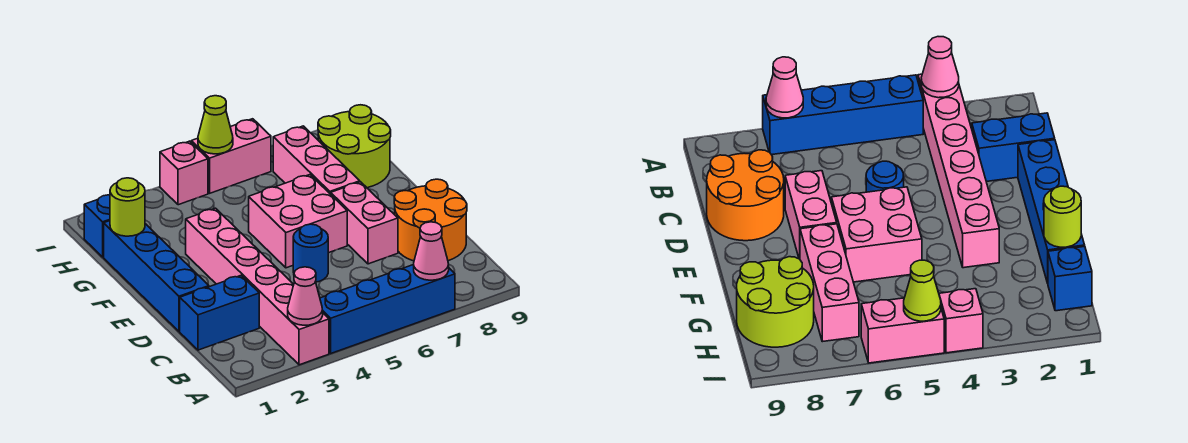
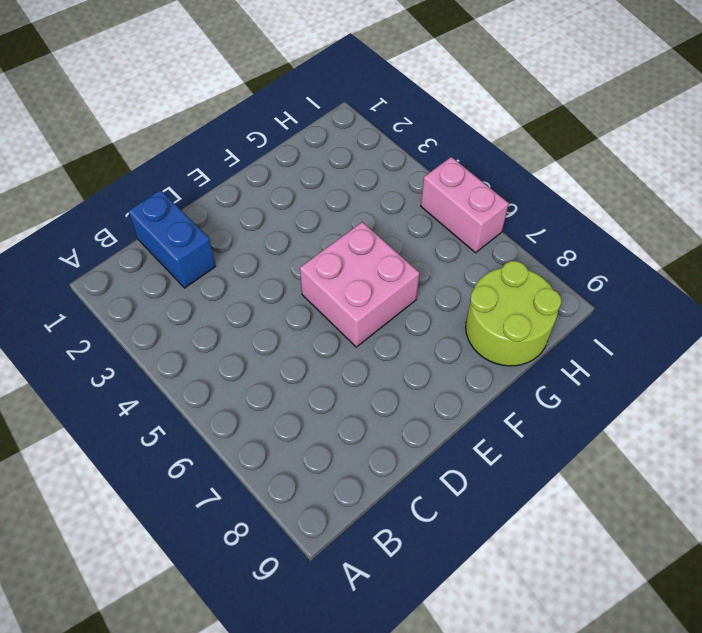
none -> pink brick A3:F3 level 1
none -> blue brick A4:A7 level 1
none -> orange round brick C8:D9 level 1

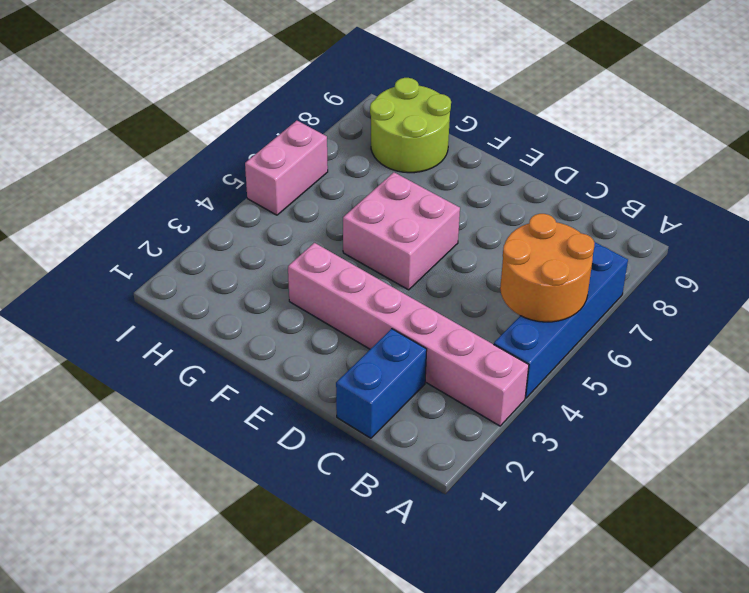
orange round brick A5:B6 level 2 -> orange round brick C8:D9 level 1
none -> blue brick D1:G1 level 1
none -> blue round brick D5 level 1
none -> pink brick D7:E7 level 1

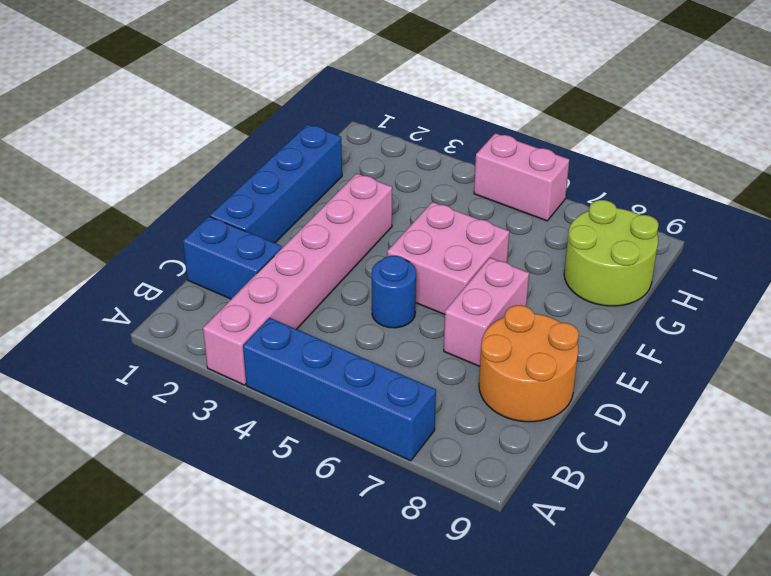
none -> pink brick F7:H7 level 1
none -> blue brick H1 level 1
none -> pink brick I4 level 1

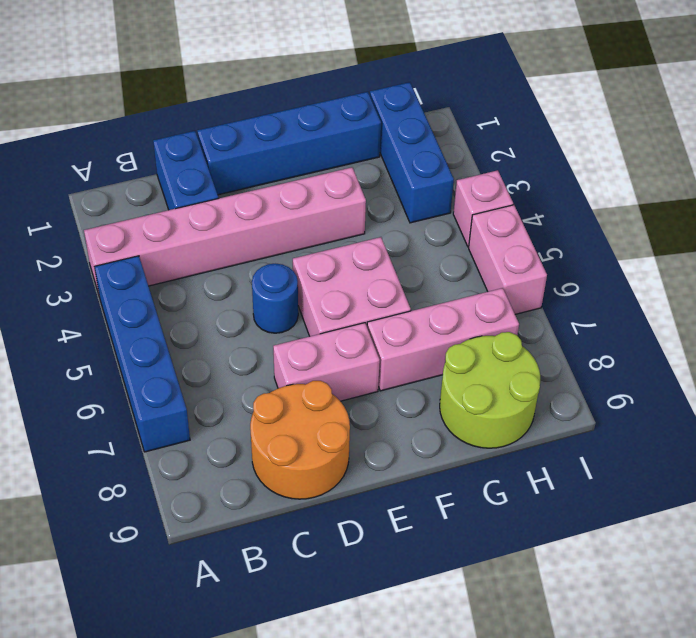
blue brick H1:H3 level 1 -> blue brick H1 level 1
none -> pink cone A3 level 2
none -> pink cone A7 level 2
none -> lime round brick G1 level 2

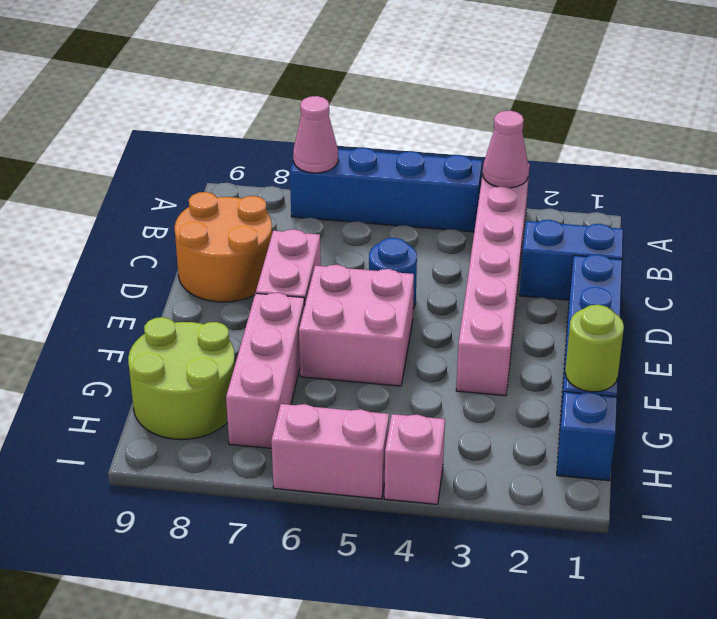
none -> lime cone I5 level 2

